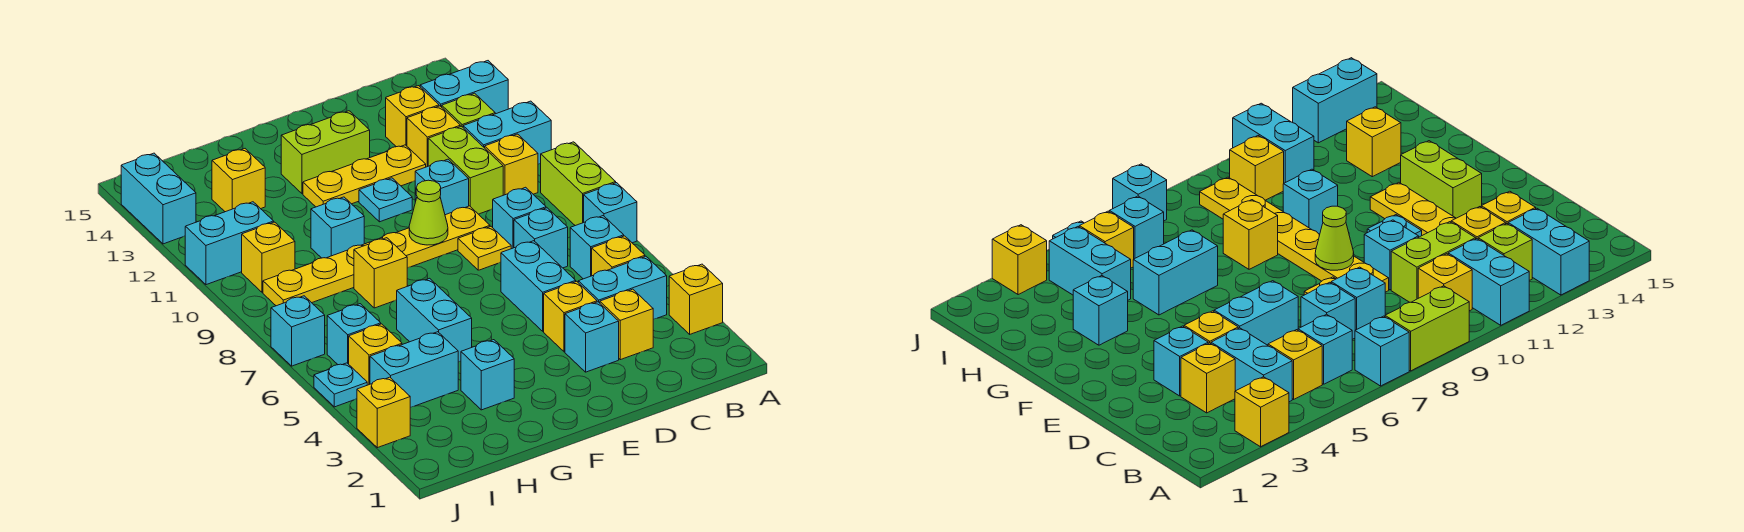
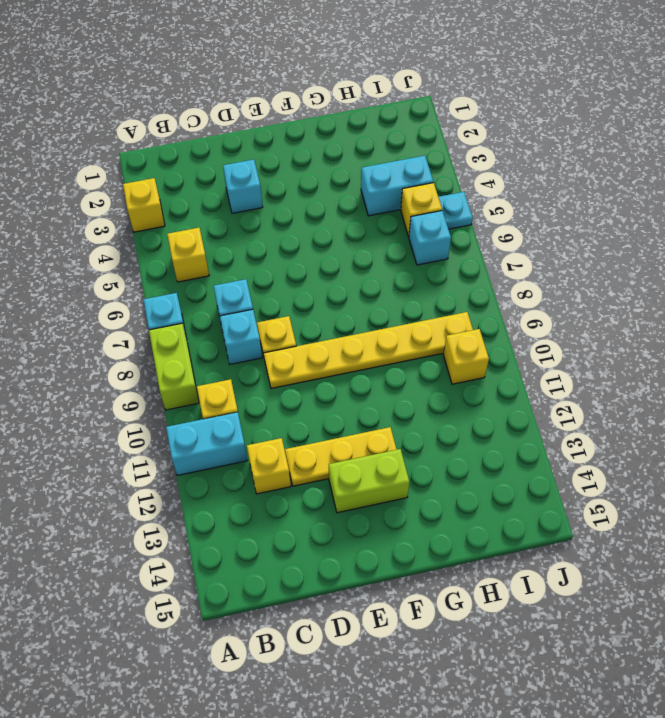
none -> cyan brick A13:B13 level 1
none -> cyan brick B4:C4 level 1
none -> cyan brick B6 level 1
none -> lime brick B12 level 1

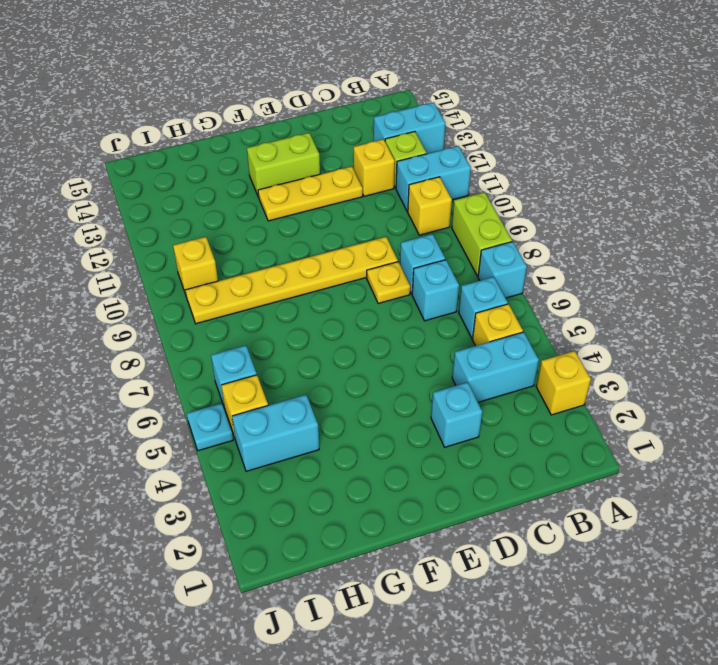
none -> yellow brick C3 level 1
none -> lime brick C10:C11 level 1
none -> yellow brick C13 level 1
none -> yellow brick D4 level 1

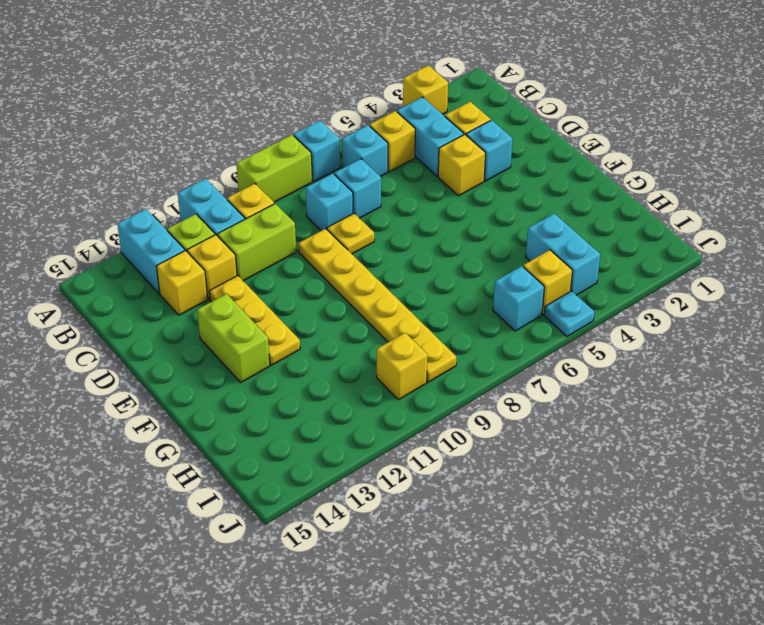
none -> cyan brick D5:D6 level 1
none -> cyan brick D10 level 1
none -> cyan plate E11 level 1
none -> cyan brick G3 level 1

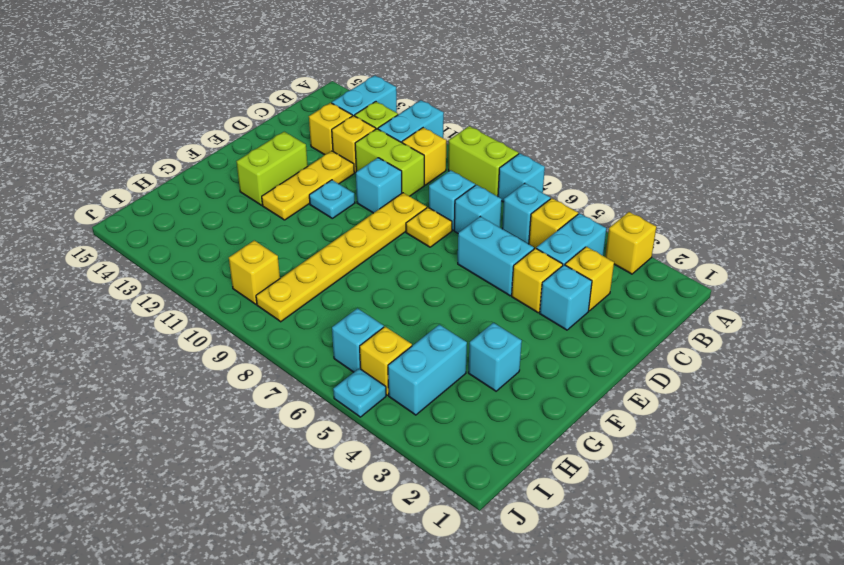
none -> cyan brick G5:G6 level 1
none -> yellow brick G8 level 1
none -> cyan brick G10 level 1
none -> yellow brick H13 level 1

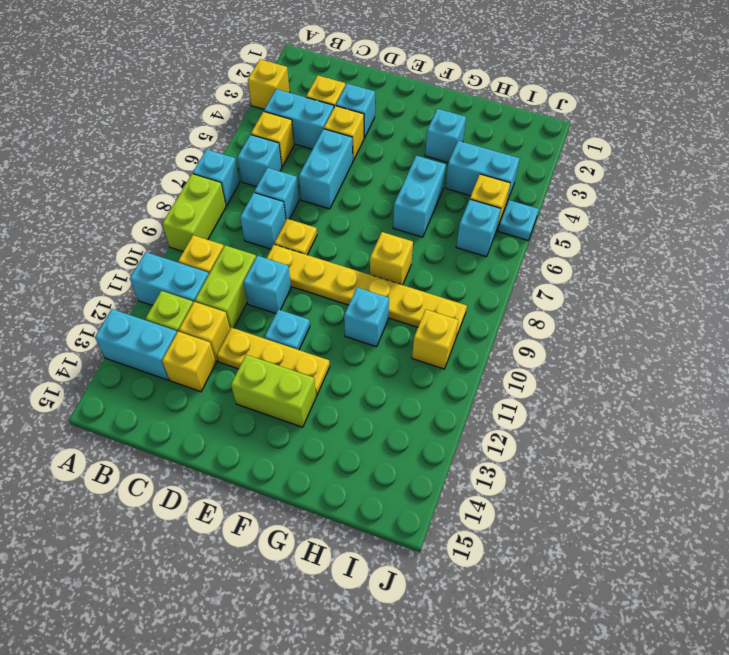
none -> yellow brick H13 level 1
none -> cyan brick I11:J11 level 1
none -> yellow brick J3 level 1
none -> cyan brick J7 level 1

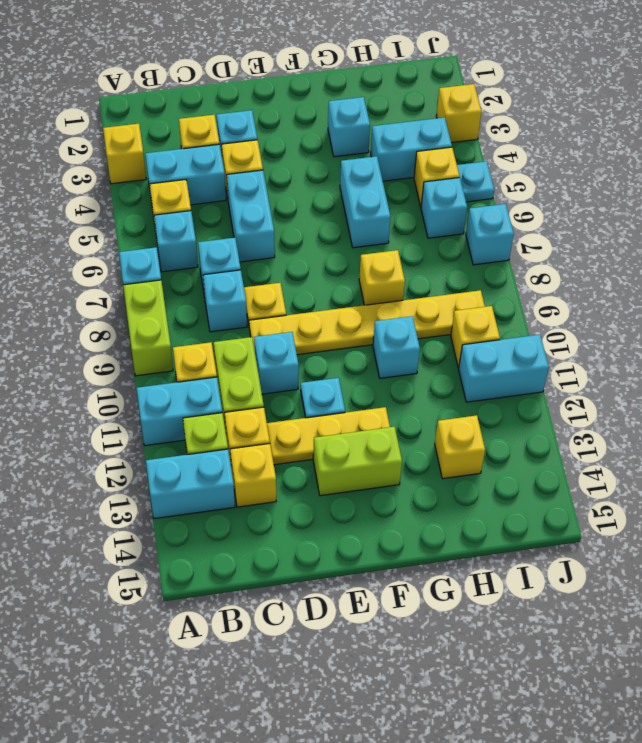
none -> cyan brick J13:J14 level 1
none -> lime cone E9 level 2

